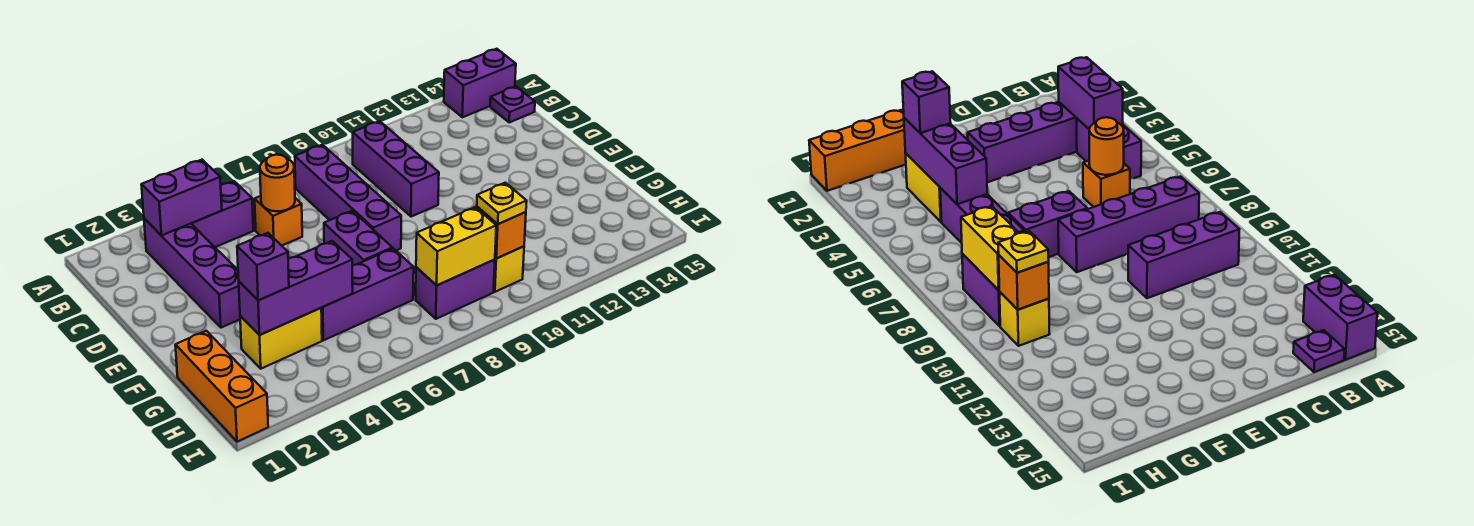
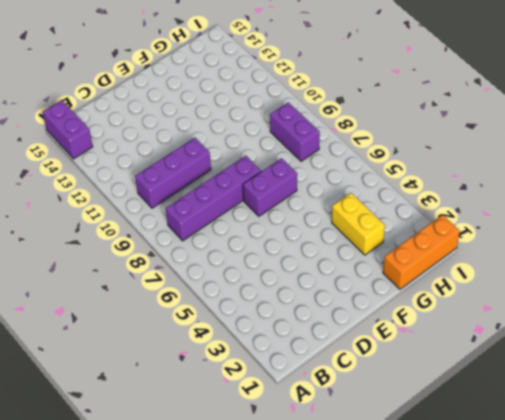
none -> purple brick B3:E3 level 1
none -> purple brick B4:B5 level 1
none -> purple plate B15 level 1

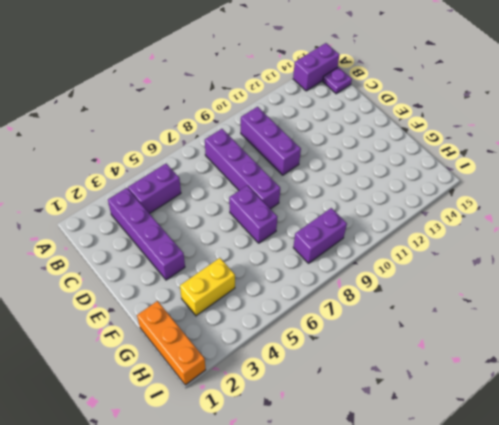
none -> orange brick C6 level 1
none -> purple brick G5:G7 level 1
none -> yellow brick H10 level 1

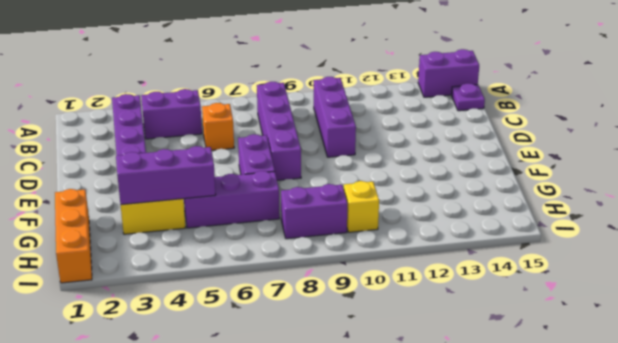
none -> purple brick B3:B4 level 2
none -> orange round brick C6 level 2
none -> yellow brick H8:H9 level 2

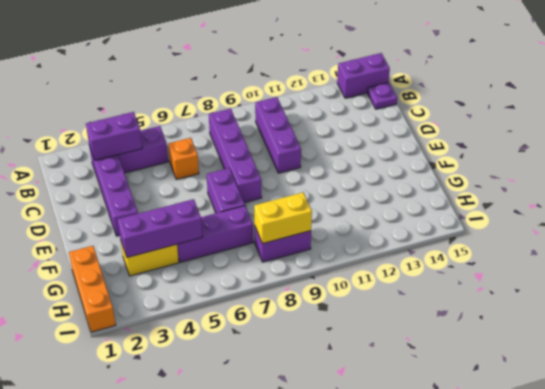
none -> yellow brick H10 level 1
none -> orange round brick C6 level 2
none -> orange brick H10 level 2

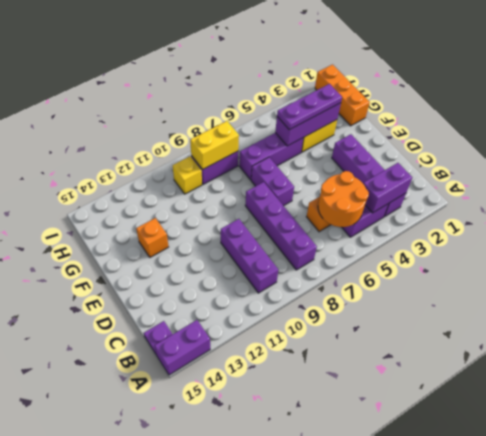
orange round brick B5:C6 level 2 -> orange round brick C6 level 2
orange brick F13 level 1 -> orange brick H10 level 2
purple plate G3:G5 level 3 -> purple brick G3 level 3
none -> yellow plate H10 level 3

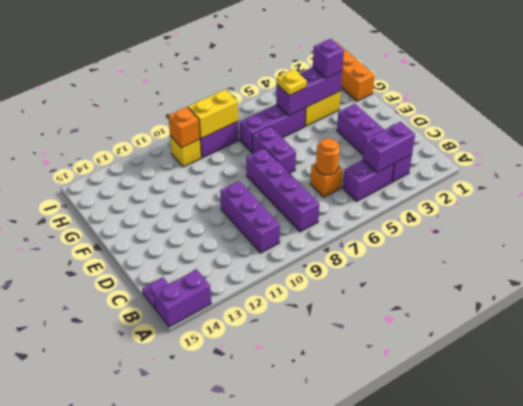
yellow plate G5 level 3 -> yellow plate H10 level 3

